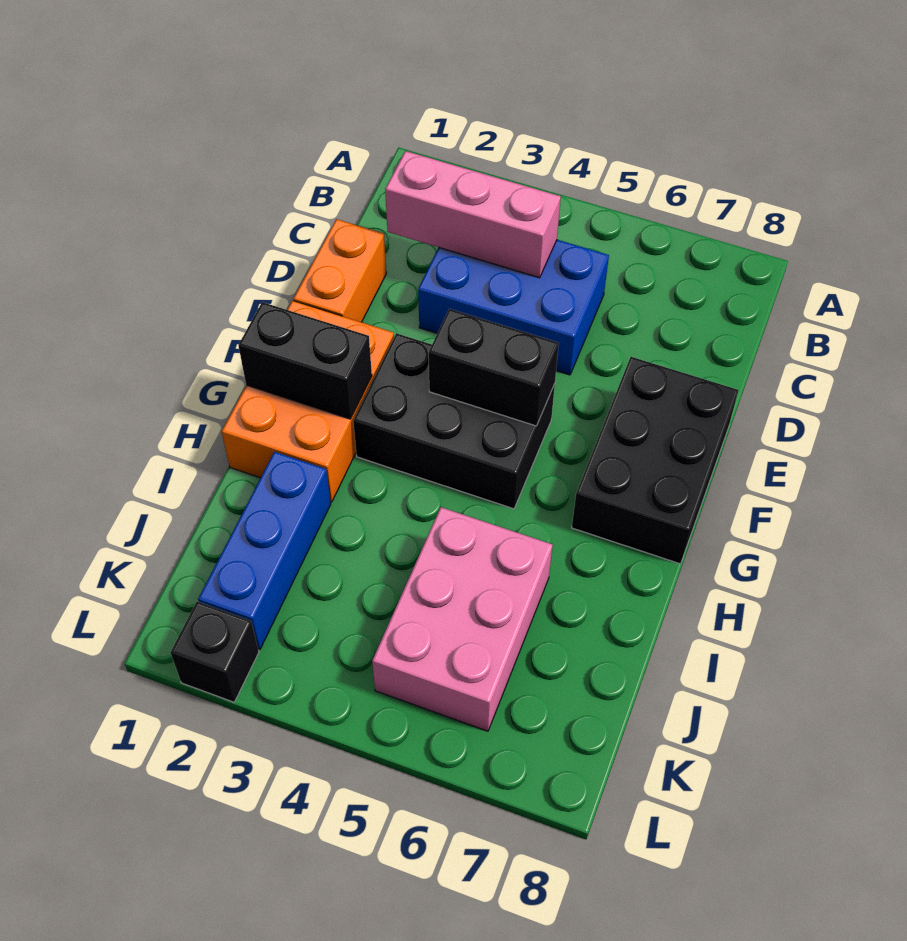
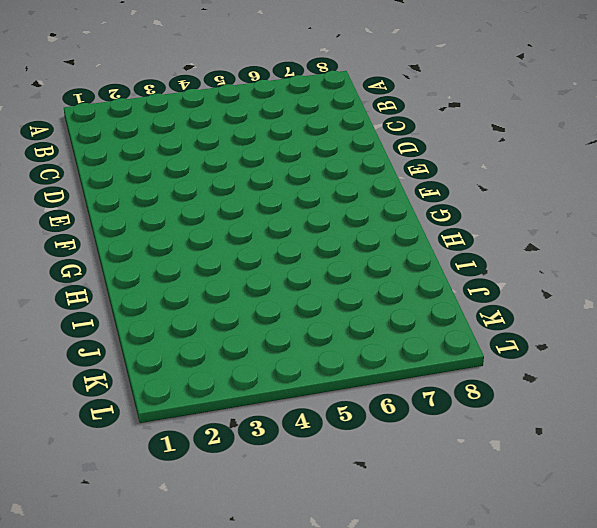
none -> blue brick C3:D5 level 1
none -> orange brick D1:E1 level 1

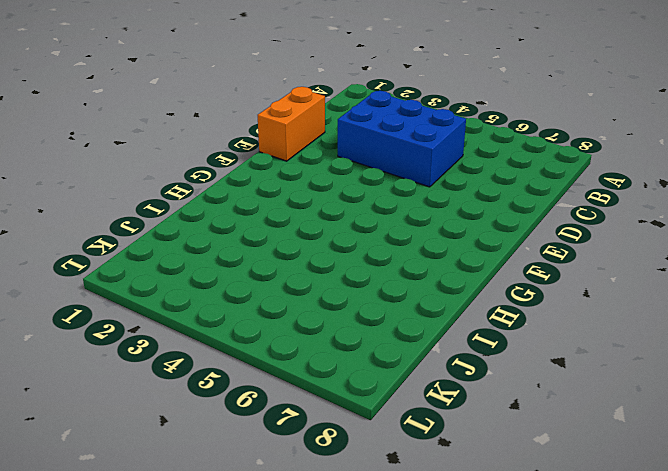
none -> black brick E7:G8 level 1
none -> orange brick F1:H2 level 1

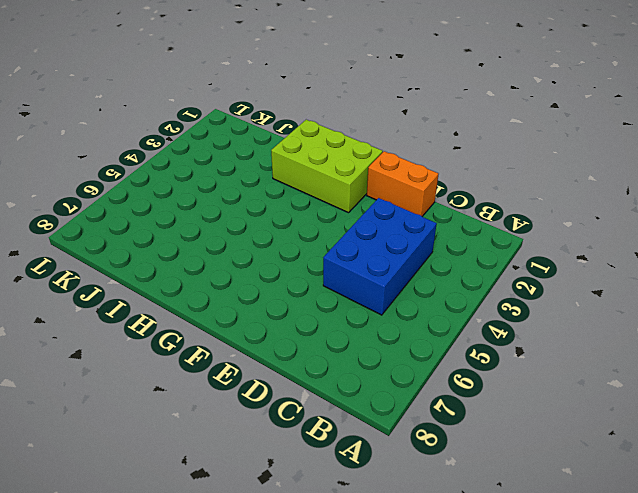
lime brick F1:H2 level 1 -> orange brick F1:H2 level 1
none -> black brick E7:G8 level 1
none -> black brick F3:G5 level 1

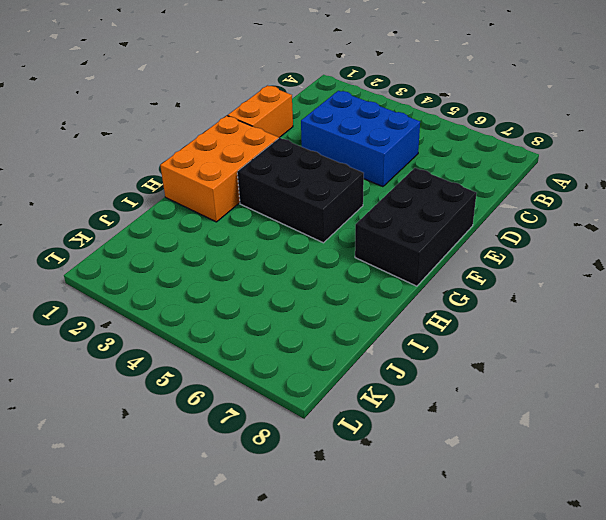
none -> blue brick I2:K2 level 1
none -> pink brick I5:K6 level 1

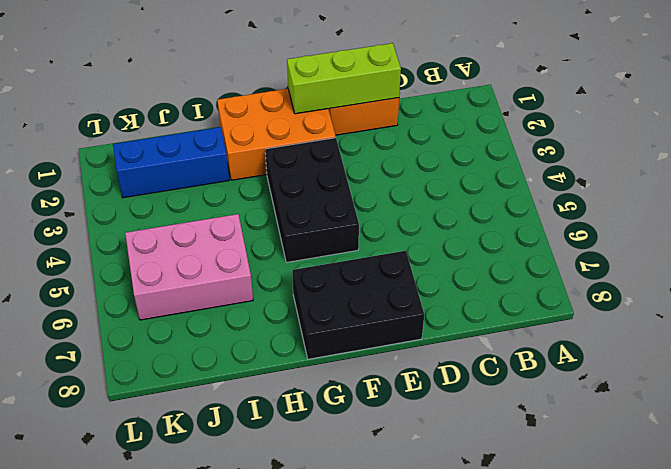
lime brick D1:F1 level 2 -> none
none -> blue brick C3:D5 level 1
none -> black brick L2 level 1

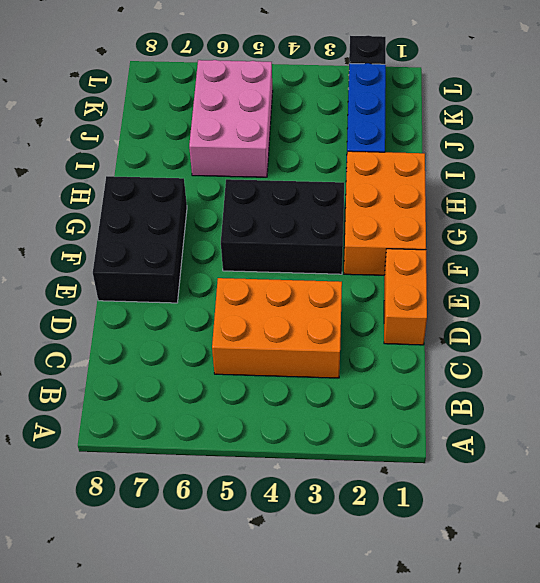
orange brick C3:D5 level 1 -> blue brick C3:D5 level 1
none -> pink brick C2:C4 level 2
none -> black brick F4:F5 level 2

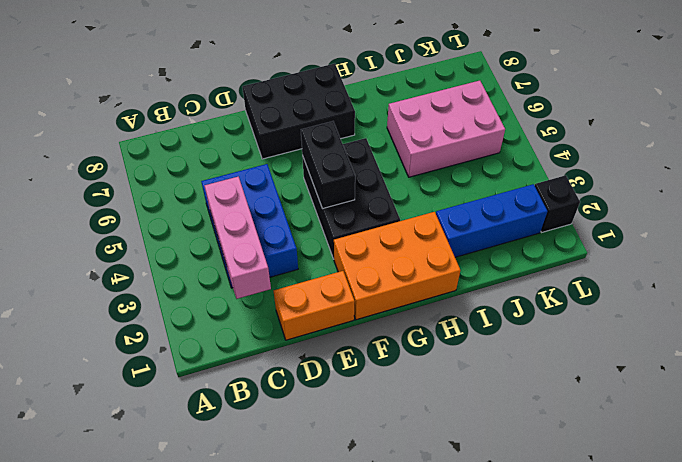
none -> black brick G1:G2 level 2

